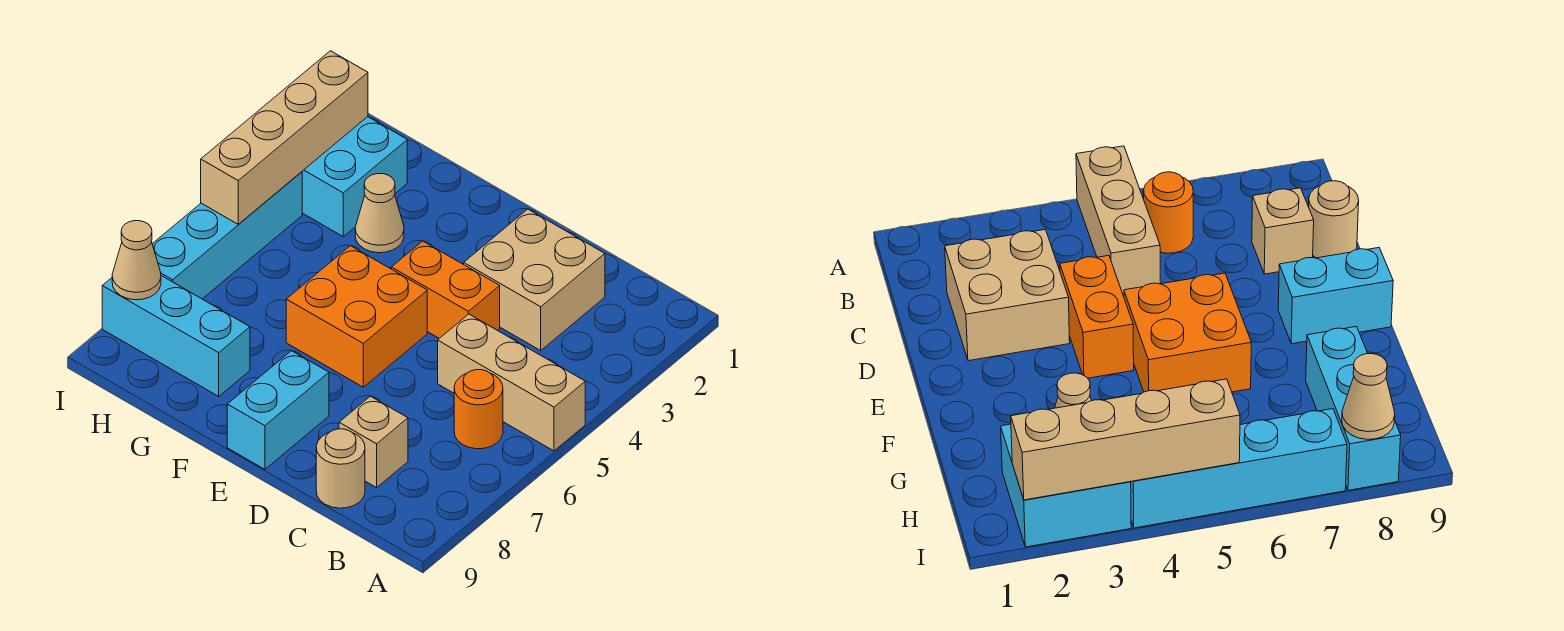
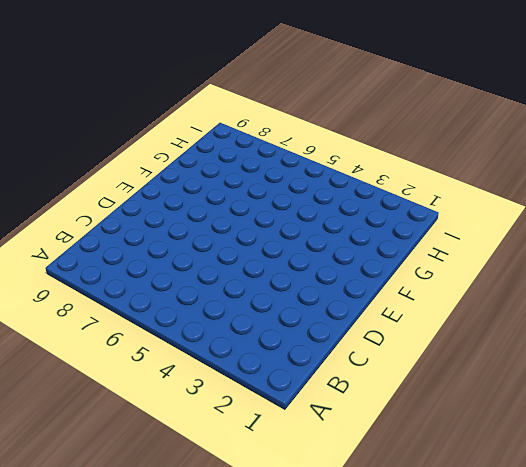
none -> tan brick A5:C5 level 1
none -> orange round brick B6 level 1
none -> tan brick C2:D3 level 1

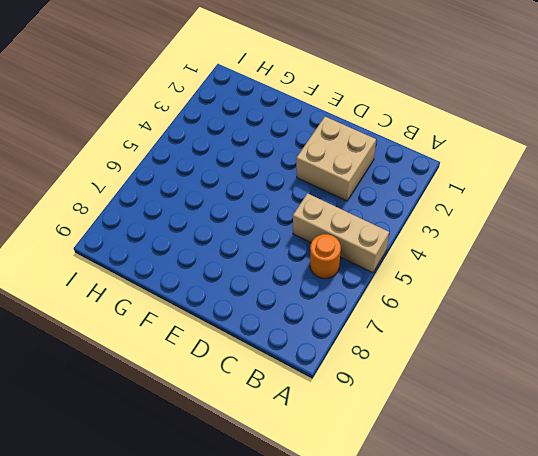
none -> tan brick C8 level 1
none -> tan round brick C9 level 1
none -> orange brick D4:E4 level 1

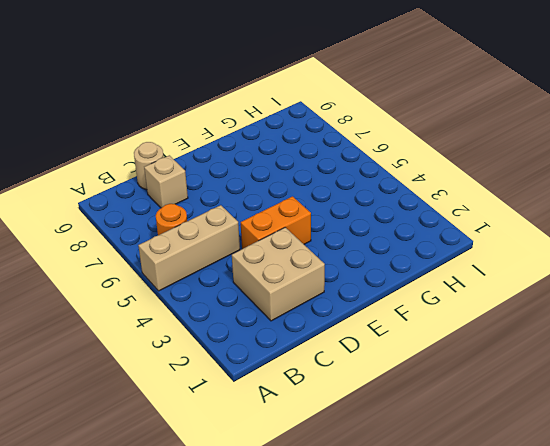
none -> orange brick E5:F6 level 1
none -> cyan brick E8:E9 level 1
none -> tan cone G3 level 1

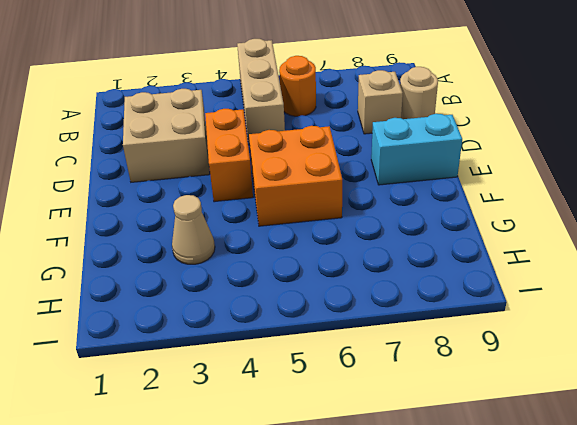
none -> cyan brick G8:I8 level 1
none -> cyan brick H2:I3 level 1
none -> cyan brick I4:I7 level 1

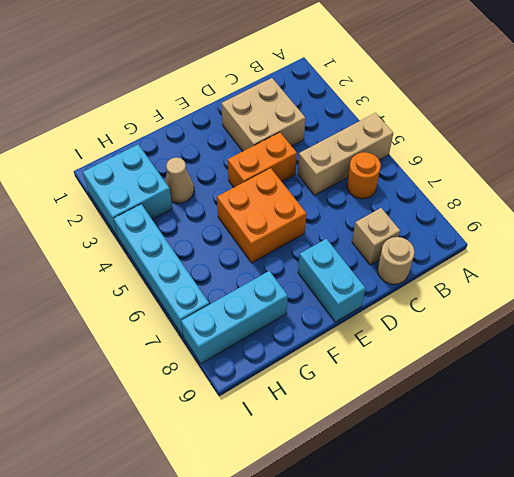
none -> tan brick I2:I5 level 2
none -> tan cone I8 level 2

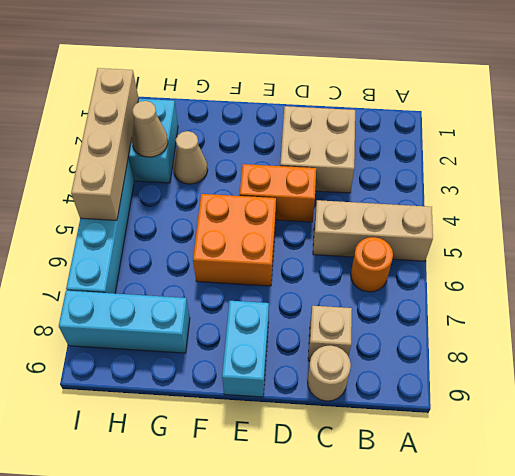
tan cone H3 level 2 -> tan cone I8 level 2

